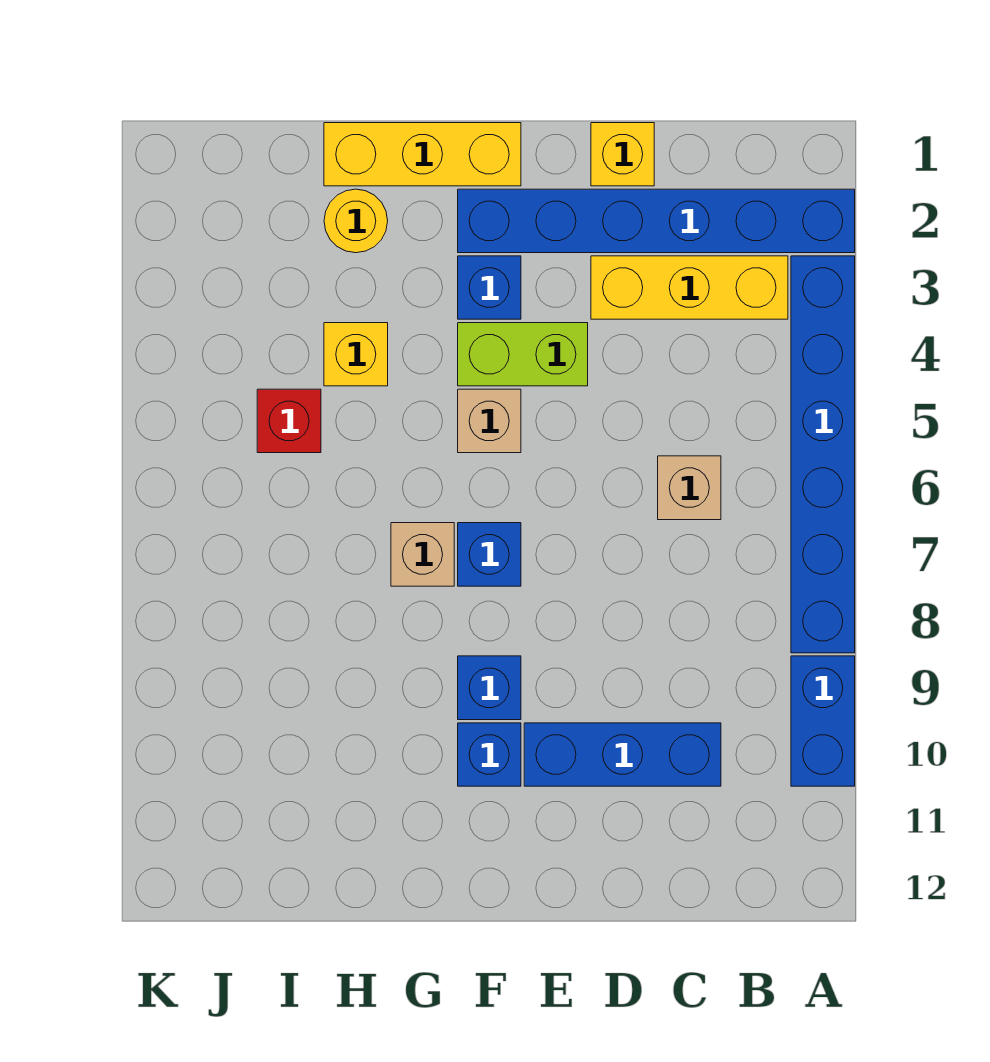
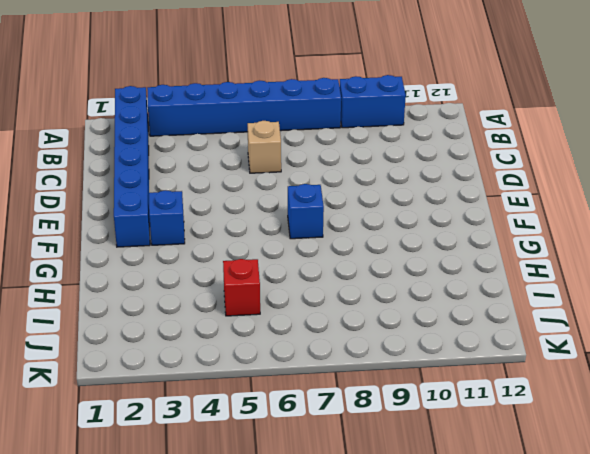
none -> yellow brick B3:D3 level 1
none -> blue brick C10:E10 level 1
none -> yellow brick D1 level 1

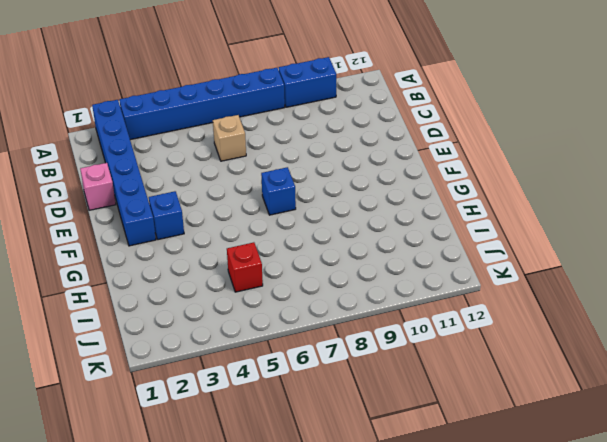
pink brick D1 level 1 -> yellow brick D1 level 1
none -> yellow brick B3:D3 level 1
none -> blue brick C10:E10 level 1
none -> lime brick E4:F4 level 1

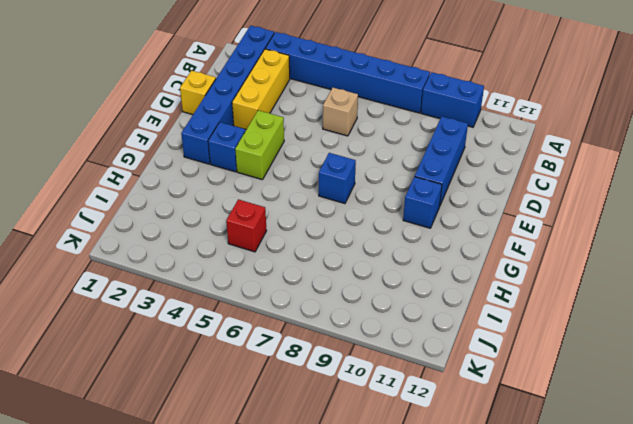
none -> yellow brick F1:H1 level 1
none -> tan brick F5 level 1
none -> blue brick F9 level 1

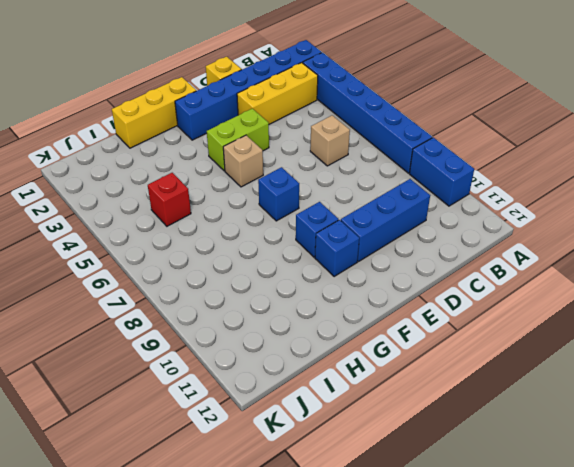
none -> blue brick F3 level 1
none -> tan brick G7 level 1
none -> yellow round brick H2 level 1

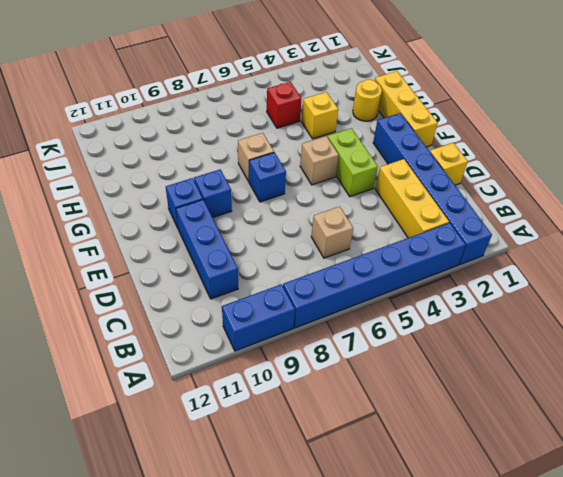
none -> blue brick F3 level 1

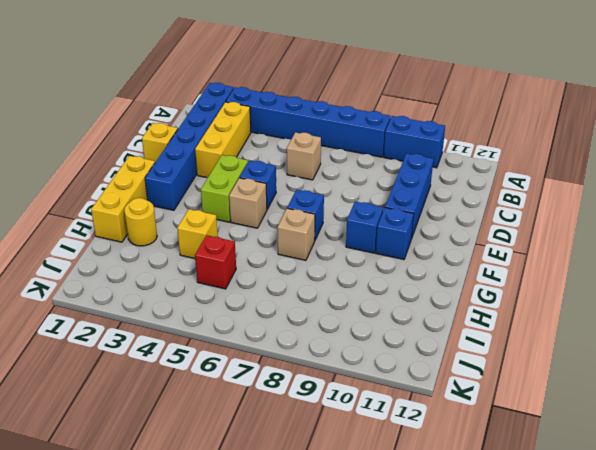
blue brick E5 level 1 -> blue brick F3 level 1

